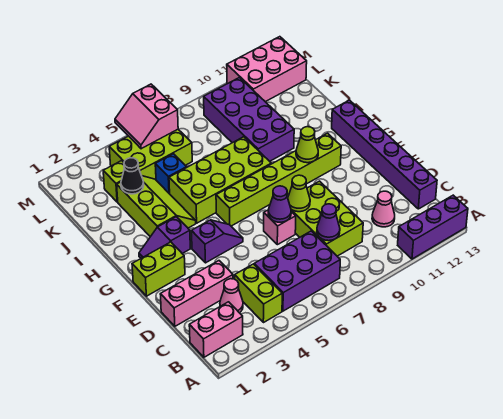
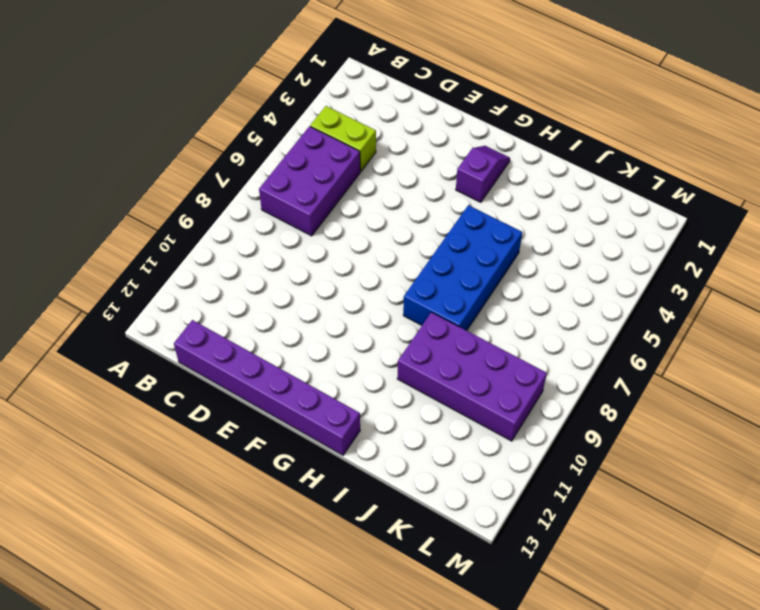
blue brick H5:I8 level 1 -> lime brick H5:I8 level 1
none -> purple brick A11:A13 level 1
none -> pink brick B1:B2 level 1
none -> pink cone C3 level 1

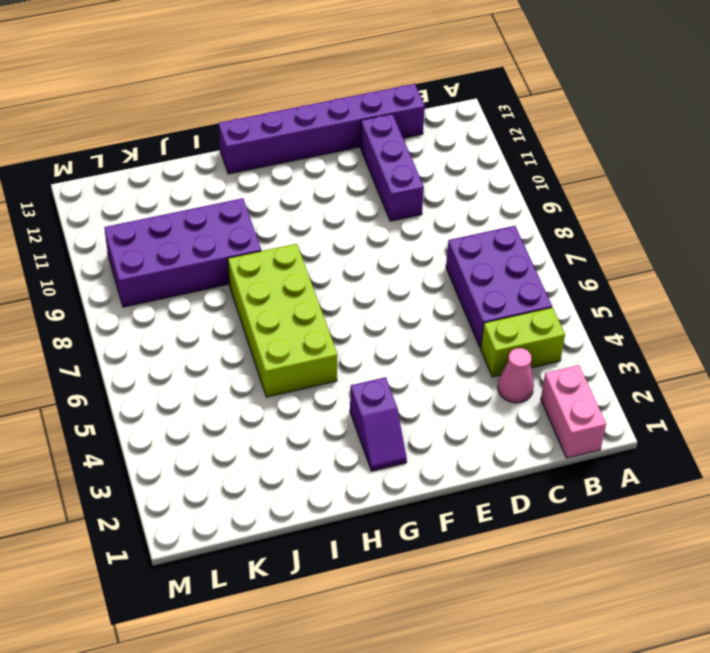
purple brick D10:D12 level 1 -> purple brick A11:A13 level 1
none -> lime brick C8:E9 level 1
none -> pink cone C11 level 1
none -> pink brick D1:D3 level 1

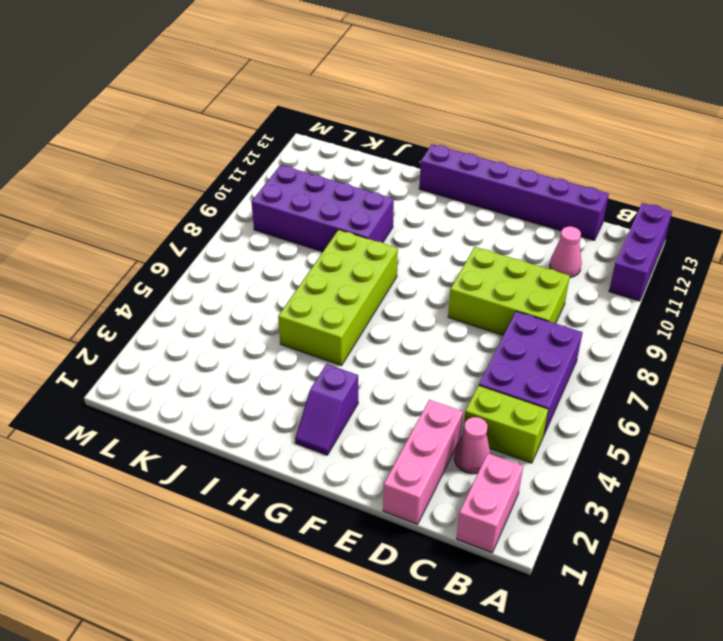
none -> pink brick E7 level 1
none -> lime brick F1:F2 level 1
none -> purple slope F4:F5 level 1 top 4

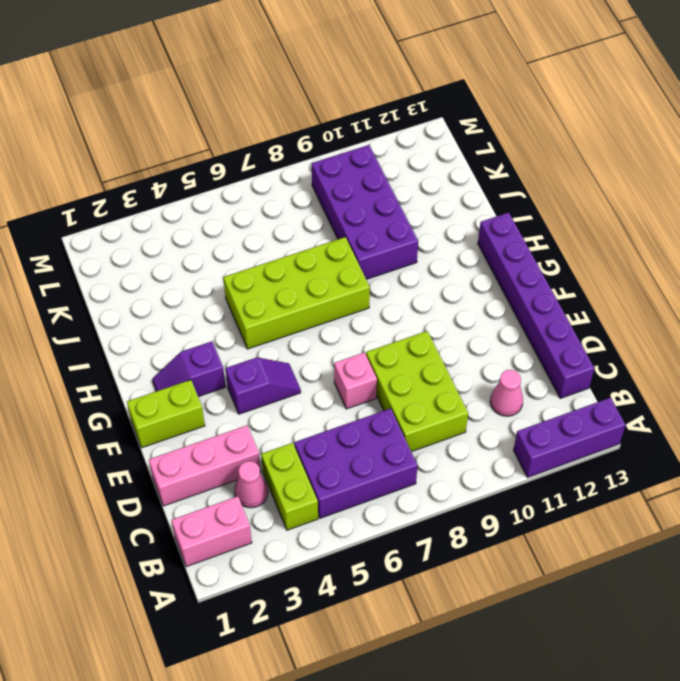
none -> lime brick G6:G11 level 1
none -> lime slope H3:J4 level 1 top 3
none -> blue brick J5 level 1

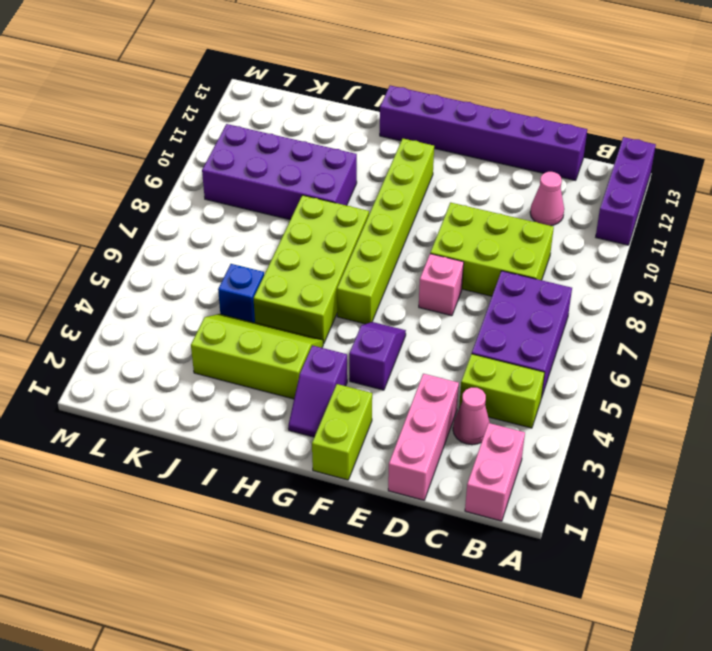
none -> lime brick K3 level 1
none -> lime brick K4:L6 level 1
none -> pink brick L11:M13 level 1

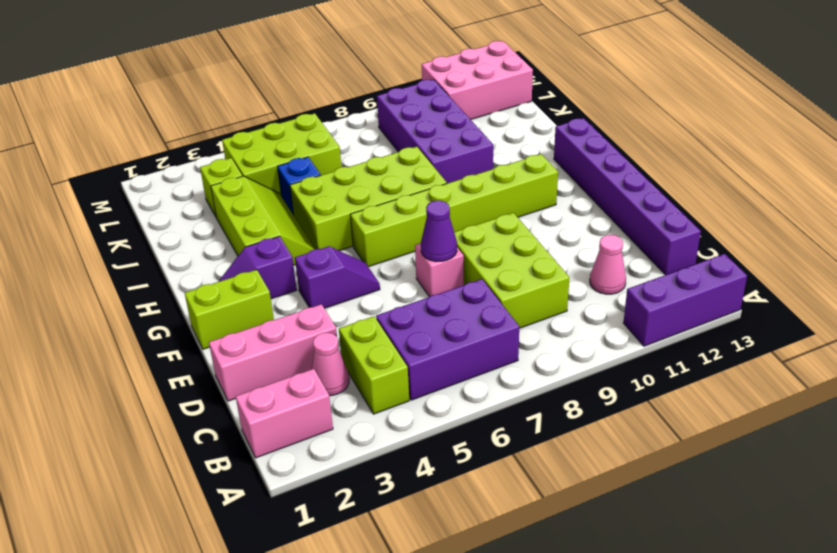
none -> purple cone C8 level 2
none -> lime cone E8 level 2
none -> lime cone G10 level 2

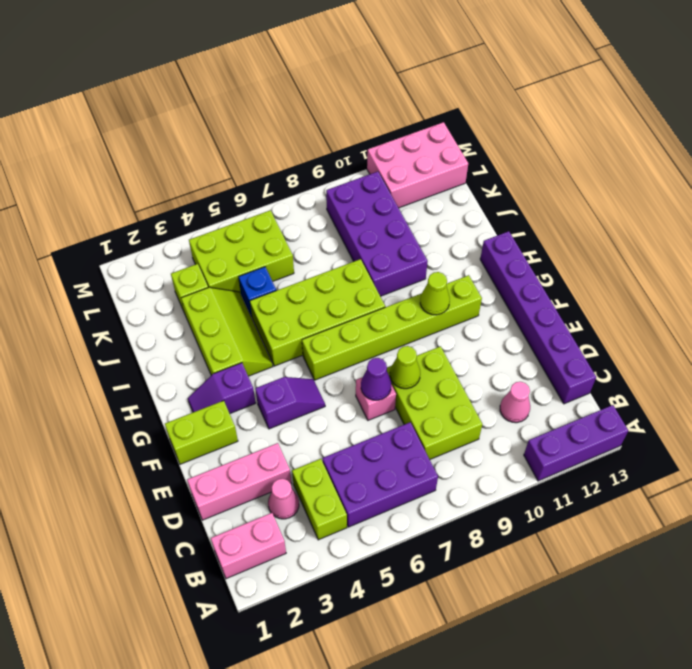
none -> purple cone C8 level 2
none -> black cone J3 level 2
none -> pink slope L5:M6 level 2 top 6

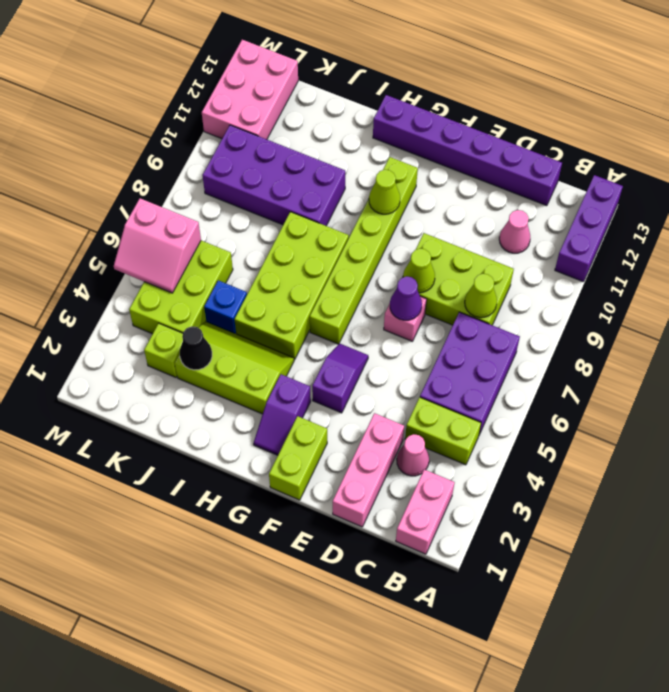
lime cone C8 level 2 -> purple cone C8 level 2

